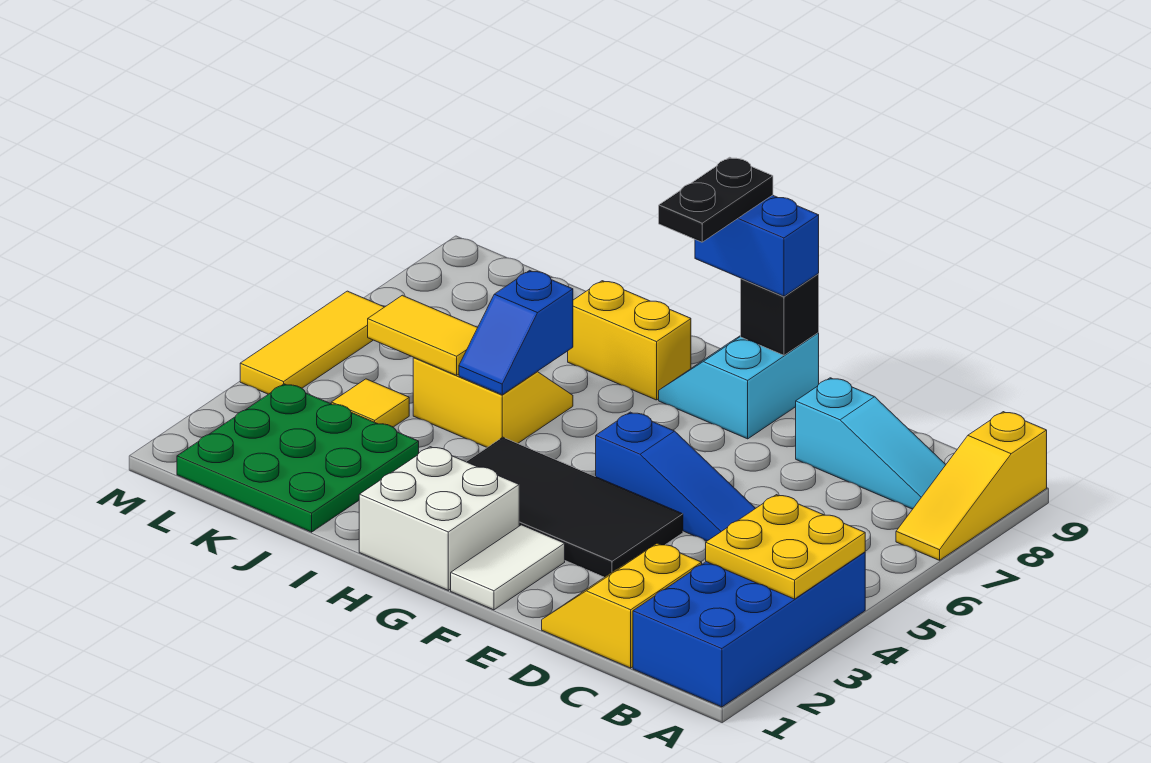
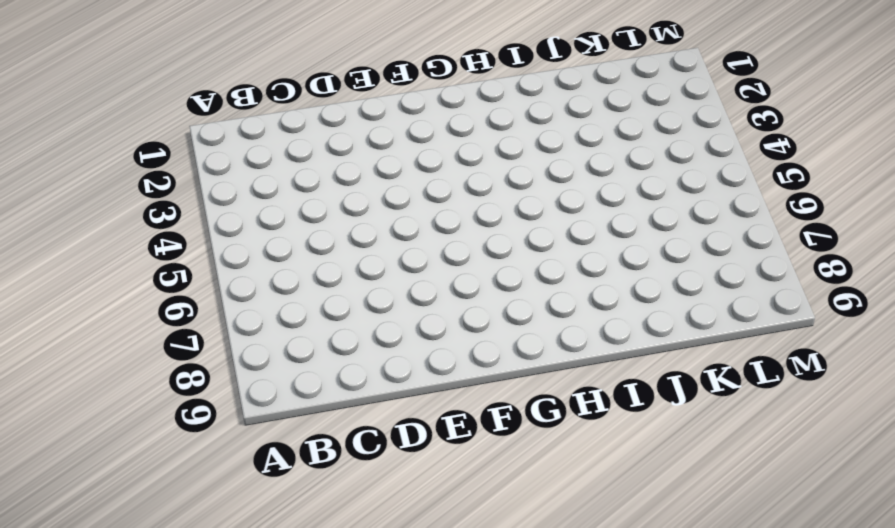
none -> blue brick A1:B4 level 1
none -> yellow slope A7:A9 level 1 top 9
none -> cyan slope B8:D8 level 1 top D

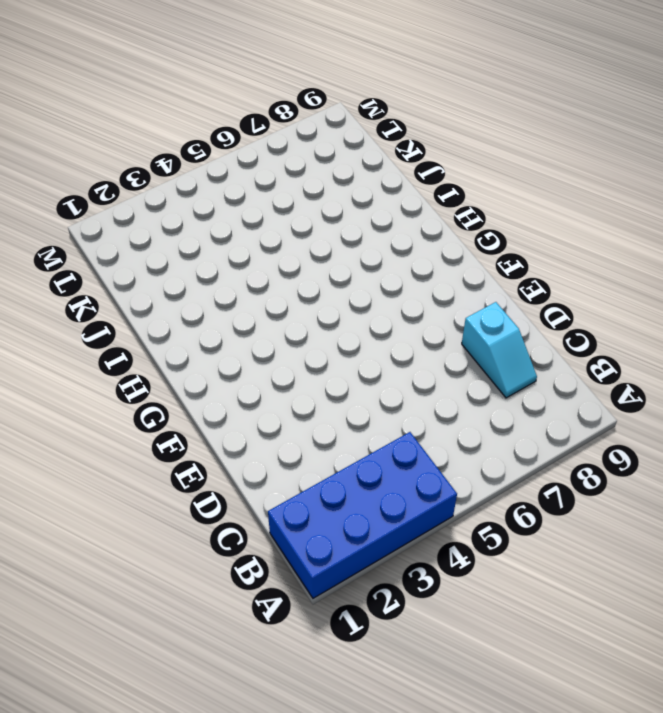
cyan slope C8:D8 level 1 top D -> cyan slope B8:D8 level 1 top D
none -> yellow slope A7:A9 level 1 top 9
none -> yellow slope C1:D2 level 1 top C
none -> blue slope D5:F5 level 1 top F

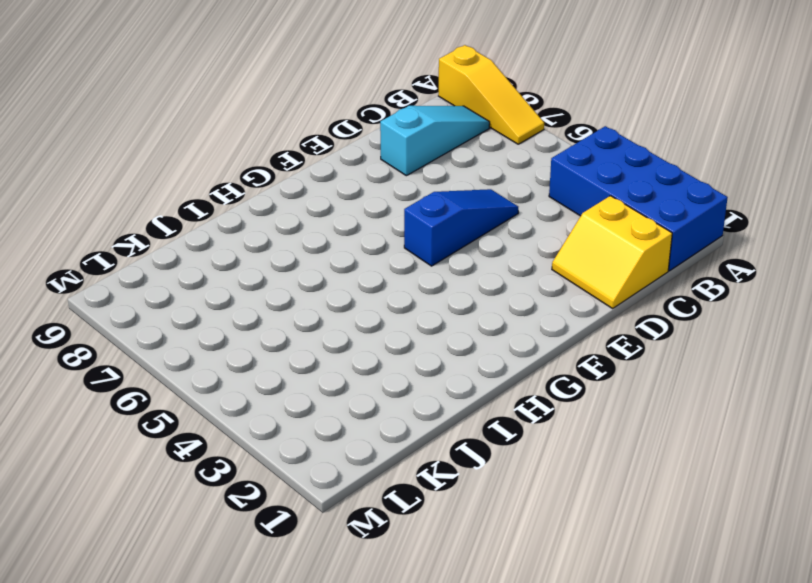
none -> black tile E3:H4 level 1
none -> white tile F1:F2 level 1
none -> cyan slope F8:G9 level 1 top F

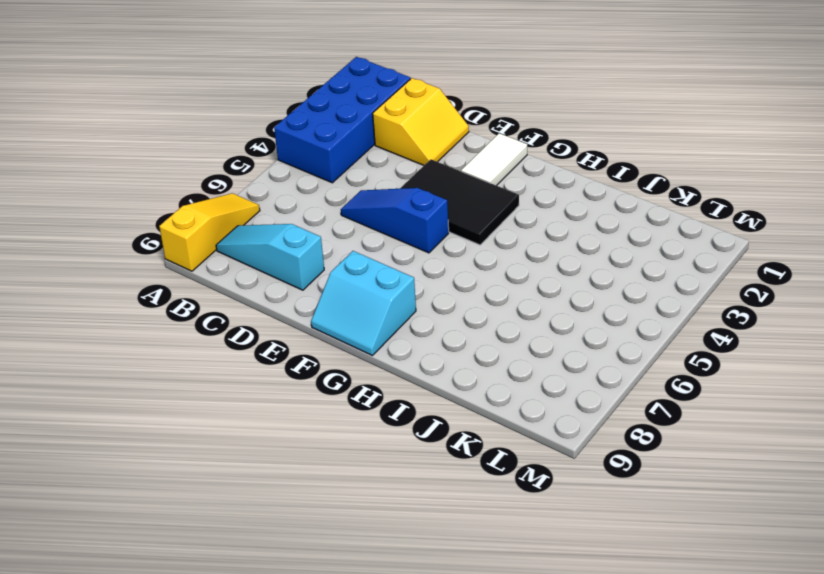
black tile E3:G4 level 1 -> black tile E3:H4 level 1
cyan slope F8:G9 level 1 top 8 -> cyan slope F8:G9 level 1 top F
none -> white brick G1:H2 level 1
none -> yellow brick H8:I8 level 1
none -> yellow slope I5:J6 level 1 top 5

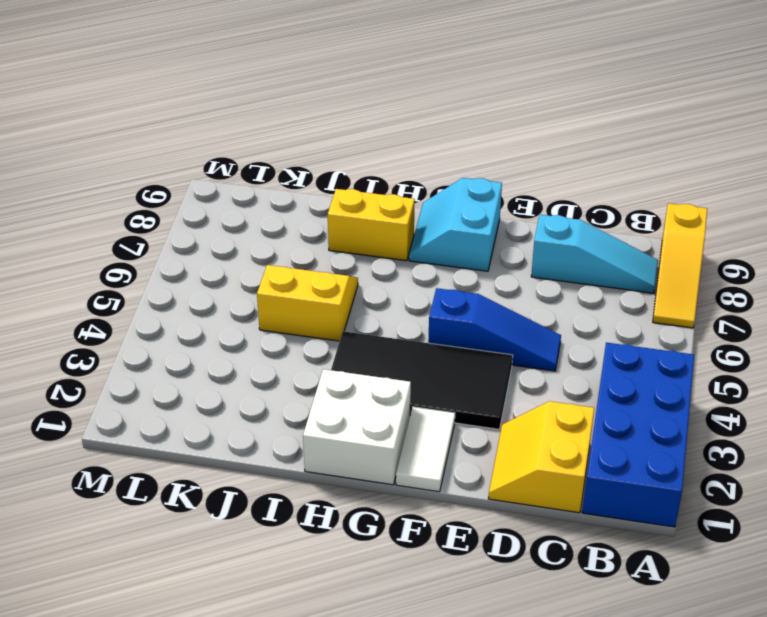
none -> green plate J1:L3 level 1
none -> yellow tile K4 level 1
none -> yellow tile M4:M6 level 1

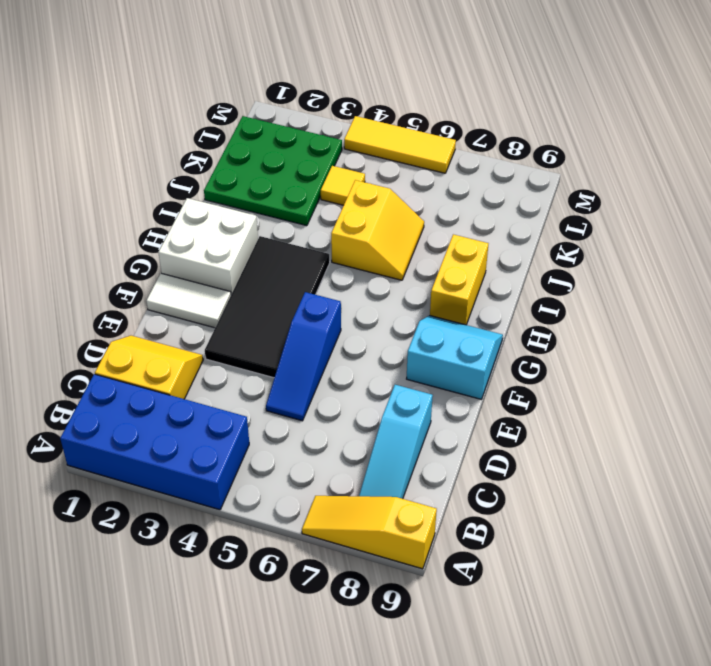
none -> yellow plate A3:B4 level 2
none -> black brick F9 level 2
none -> blue slope I5:I6 level 2 top 6

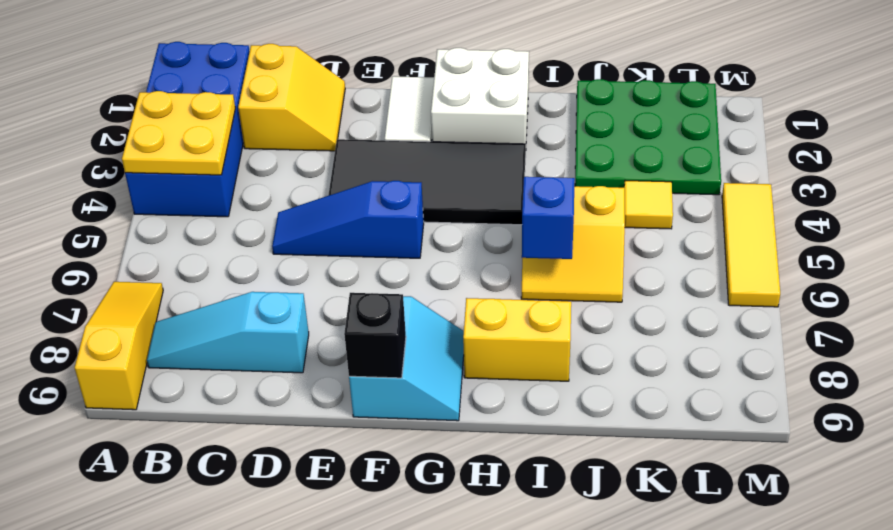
none -> yellow tile J5:K5 level 2
none -> blue brick F9:G9 level 3
none -> black plate G8:G9 level 4

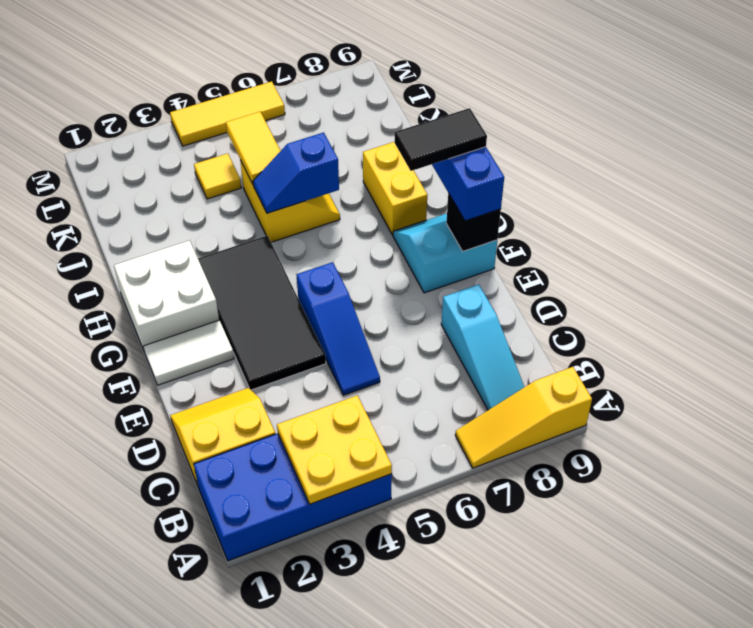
black tile G8:G9 level 4 -> black plate G8:G9 level 4
none -> green plate J1:L3 level 1

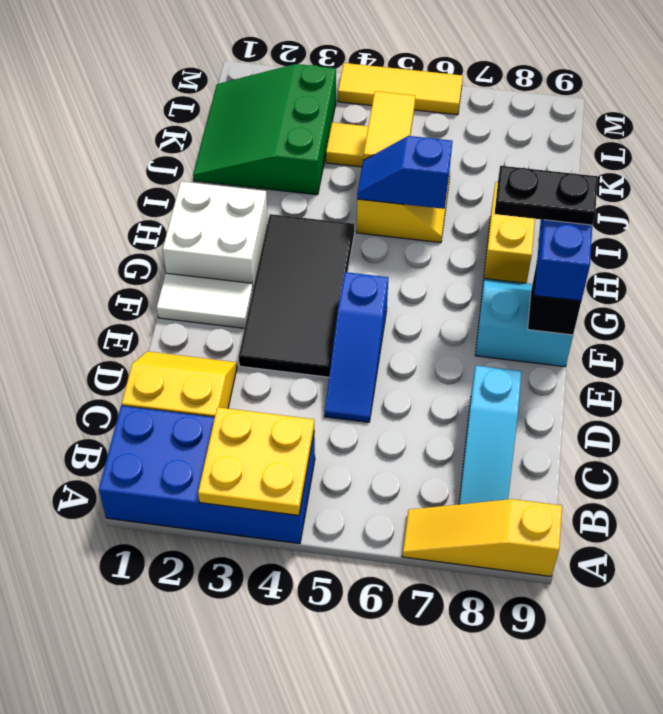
green slope J1:L3 level 1 top 3 -> green plate J1:L3 level 1

